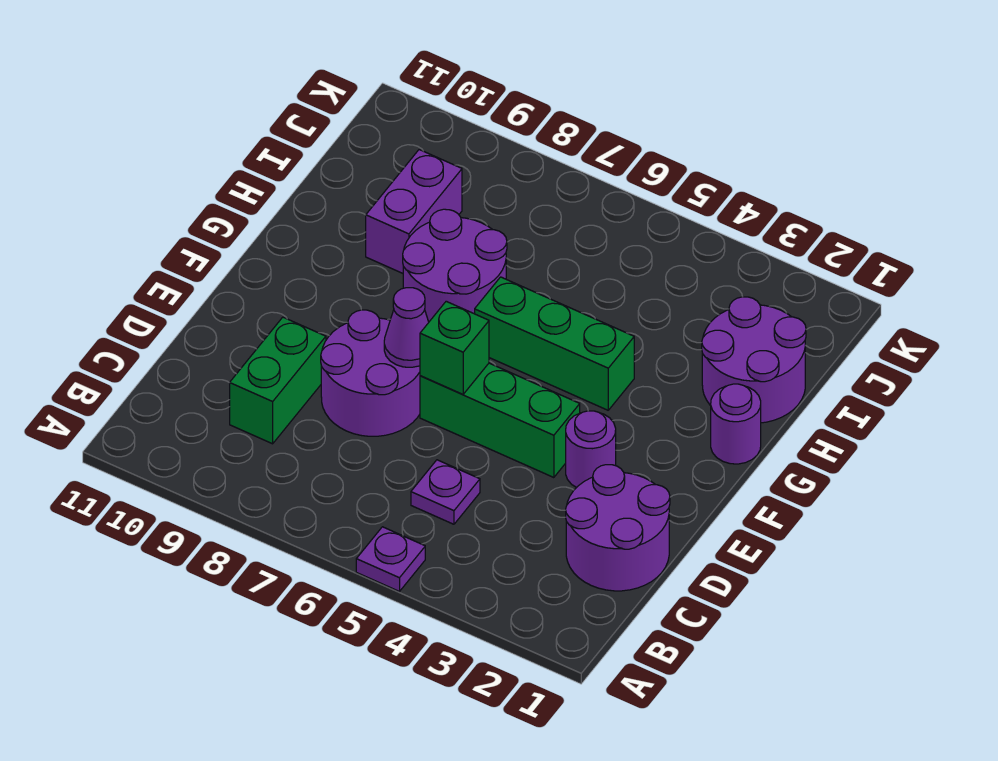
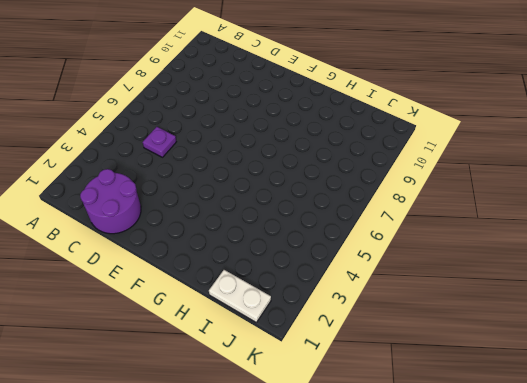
white plate I1:J1 level 1 -> purple round brick H1:I2 level 1
none -> purple plate A5 level 1
none -> green brick C9:D9 level 1
none -> purple round brick D7:E8 level 1

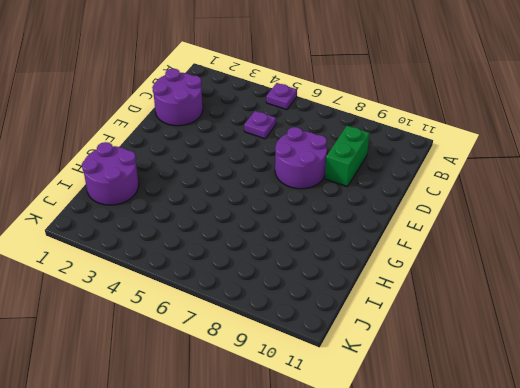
none -> purple round brick E3 level 1
none -> green brick E4:E6 level 1
none -> purple round brick G1 level 1

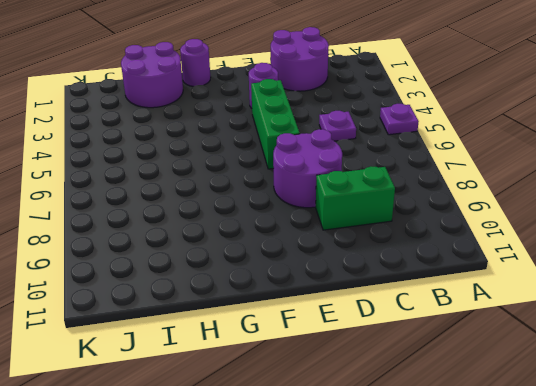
none -> green brick G4:G6 level 1
none -> purple round brick G7:H8 level 1
none -> purple brick H9:I9 level 1

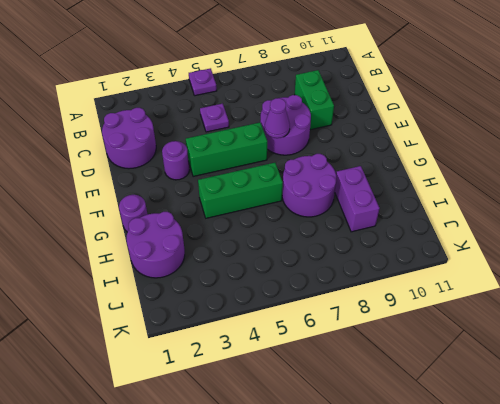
none -> green brick E6 level 2

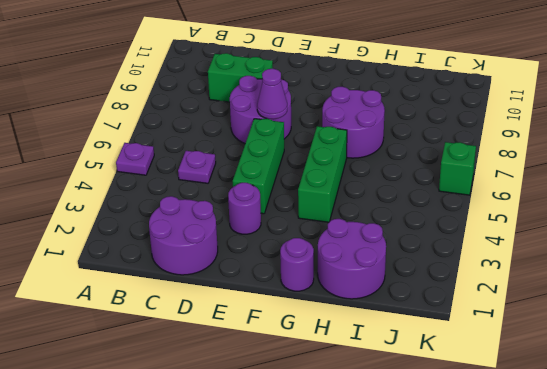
green brick K6 level 1 -> green brick E6 level 2
none -> purple brick H9:I9 level 1

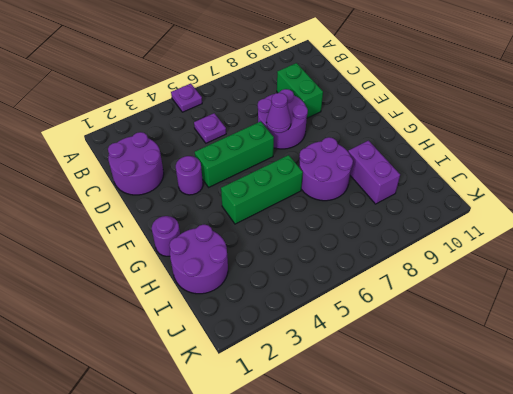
none -> green brick E6 level 2

